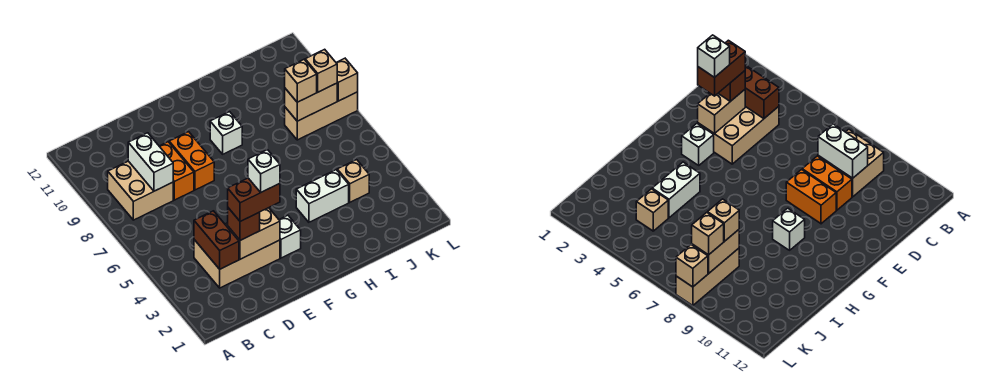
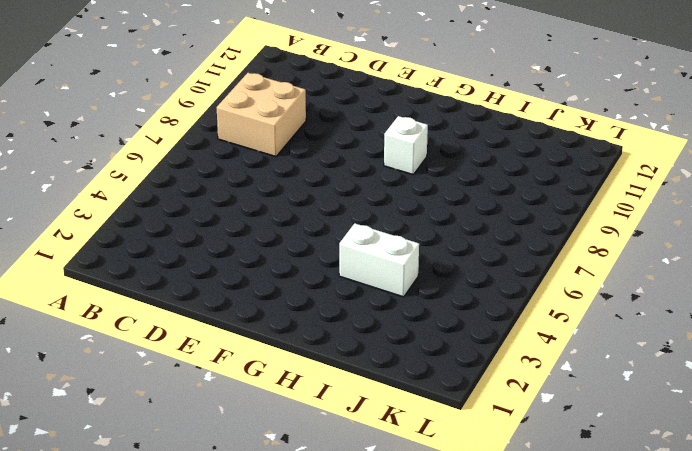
none -> tan brick C3:E4 level 1
none -> orange brick D8:D9 level 1
none -> orange brick E8:E9 level 1

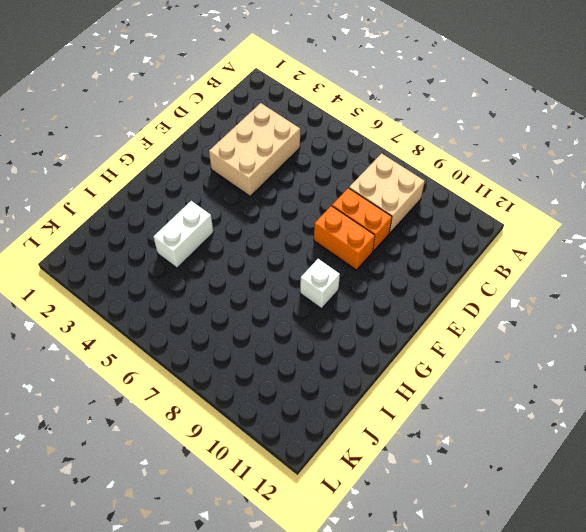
none -> white brick F3 level 1
none -> tan brick J4 level 1
none -> tan brick J8:L8 level 1

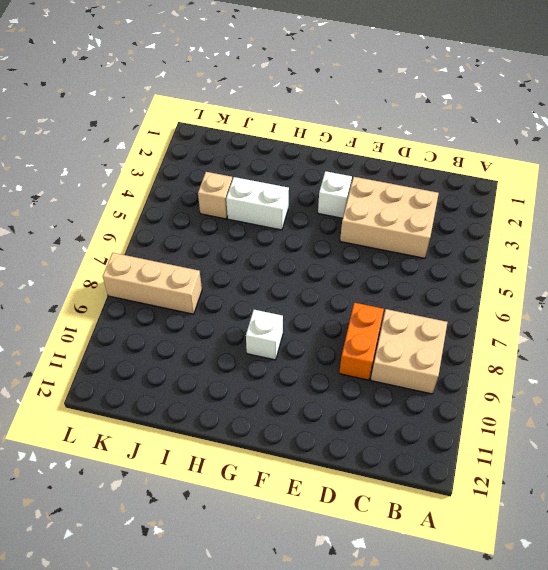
none -> orange brick E8:E9 level 1
none -> brown brick C3:C4 level 2
none -> white brick C8:C9 level 2

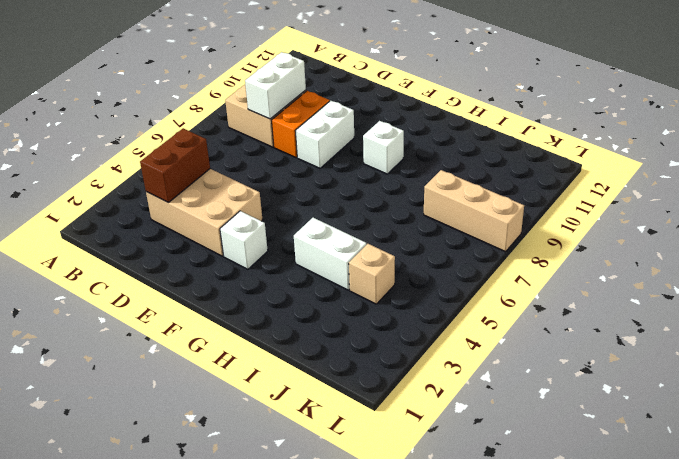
white brick E8:E9 level 1 -> orange brick E8:E9 level 1
none -> tan brick D3:E3 level 2
none -> tan brick J8:K8 level 2
none -> tan brick L8 level 2

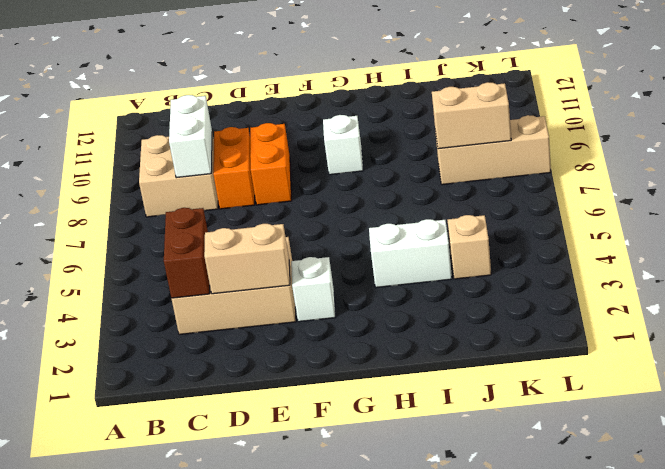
none -> tan brick L8 level 2
none -> brown brick D3 level 3
none -> tan brick J8 level 3

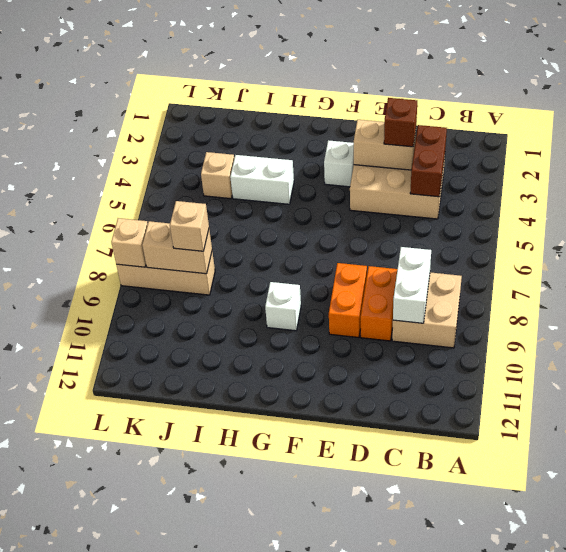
none -> tan brick K8 level 3
none -> brown brick D3:E3 level 4
none -> white brick E3 level 5

